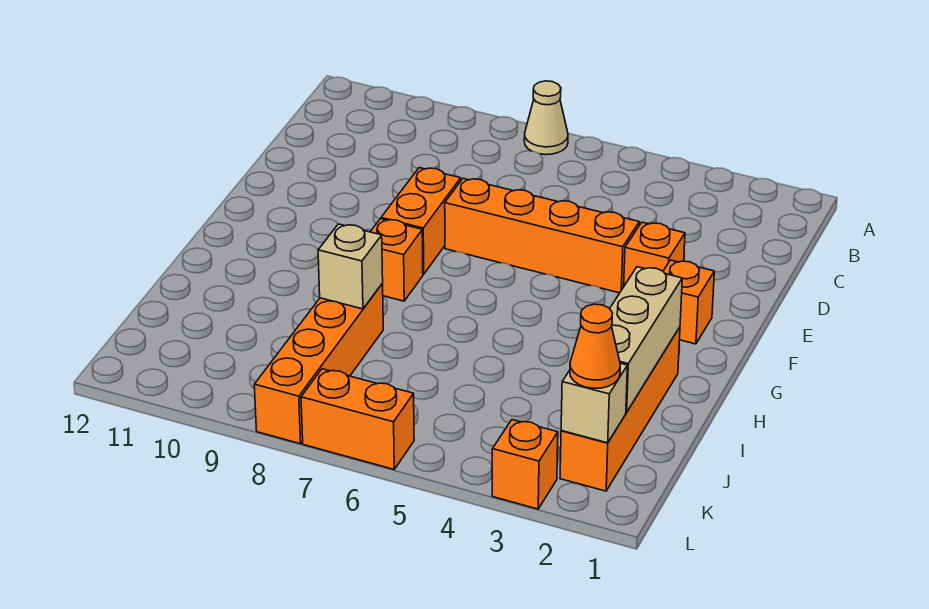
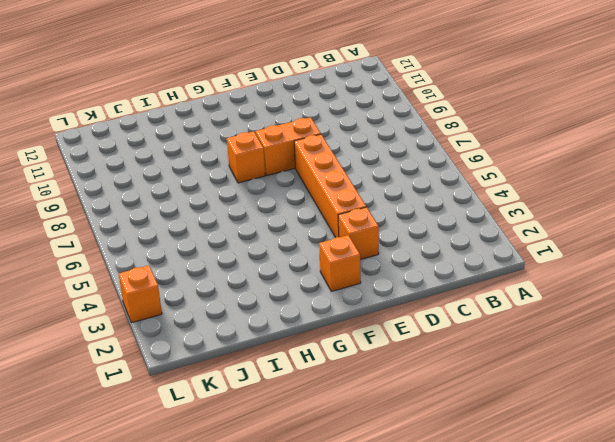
none -> tan cone A7 level 1
none -> orange brick H2:K2 level 1
none -> orange brick I8:L8 level 1

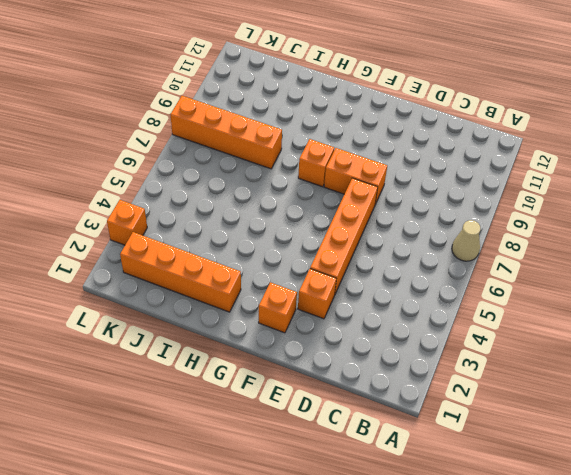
none -> orange brick L6:L7 level 1
none -> tan brick H2:J2 level 2
none -> tan brick I8 level 2

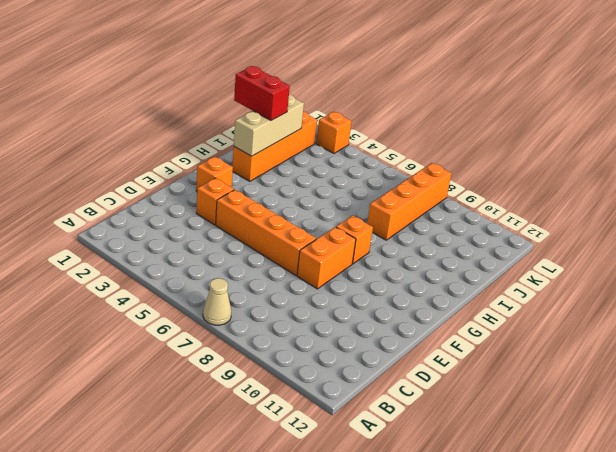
red brick I1:I2 level 3 -> none
none -> orange brick L6:L7 level 1
none -> tan brick I8 level 2
none -> tan brick K2 level 2

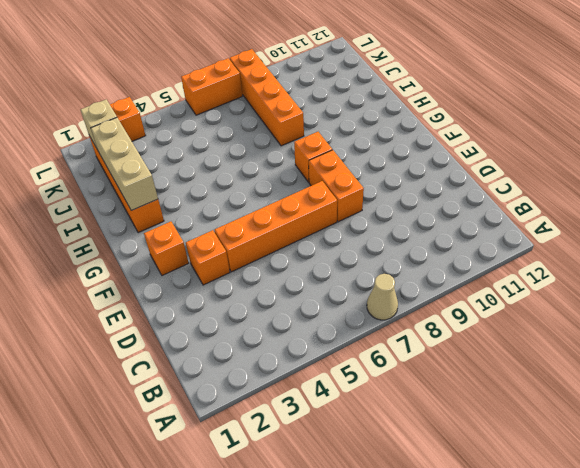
none -> tan brick I8 level 2
none -> orange cone K2 level 3

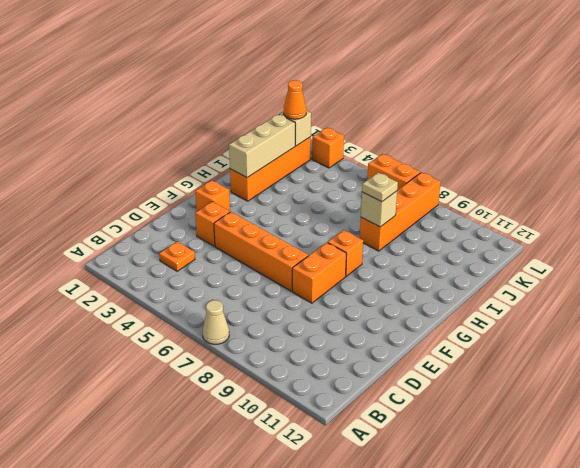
orange plate C3 level 1 -> none
tan plate I8 level 3 -> none

